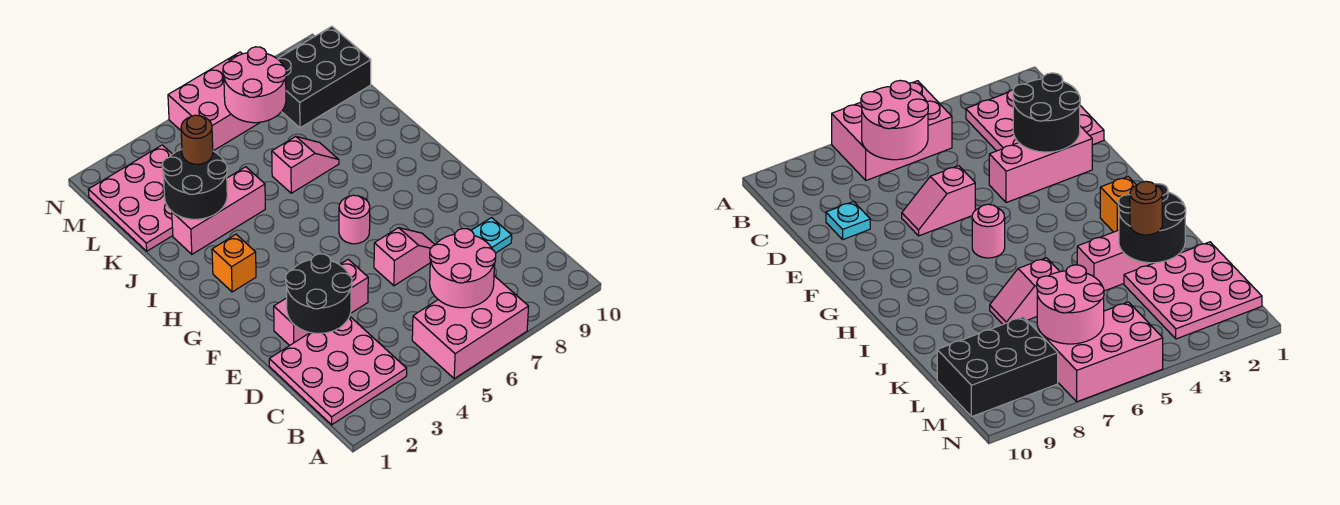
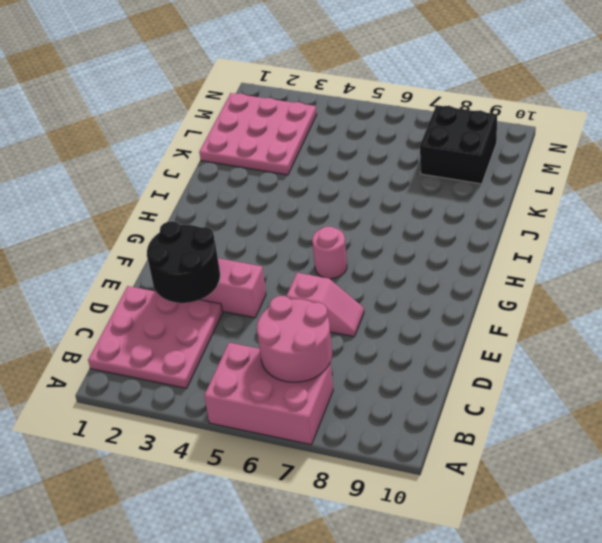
black brick L8:M9 level 1 -> black brick L8:M10 level 1
none -> cyan plate D9 level 1
none -> orange brick H2 level 1
none -> pink brick J2:J4 level 1

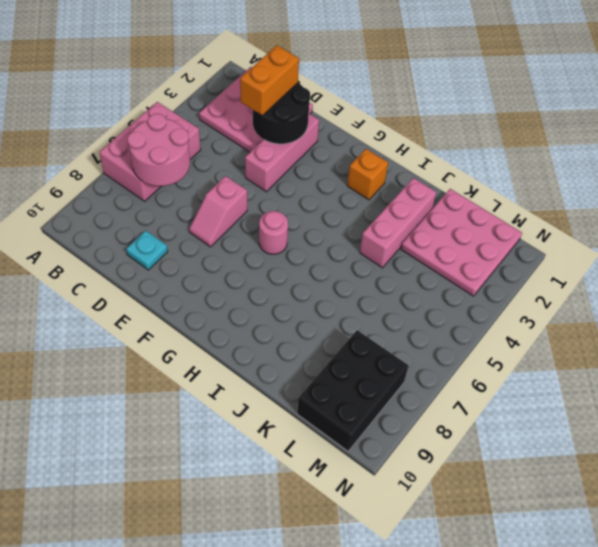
orange brick D2:D3 level 3 -> none
none -> pink slope J6:J7 level 1 top 6
none -> pink brick M5:N7 level 1
none -> black round brick J2:K3 level 2

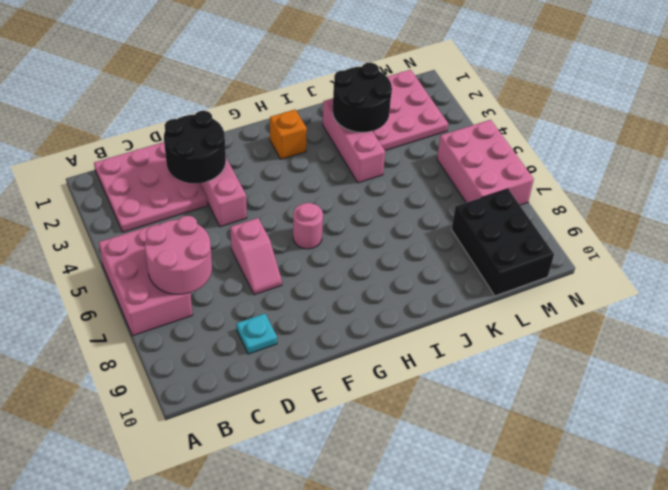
none -> pink slope J6:J7 level 1 top 6
none -> pink round brick L6:M7 level 2
none -> brown round brick K3 level 3

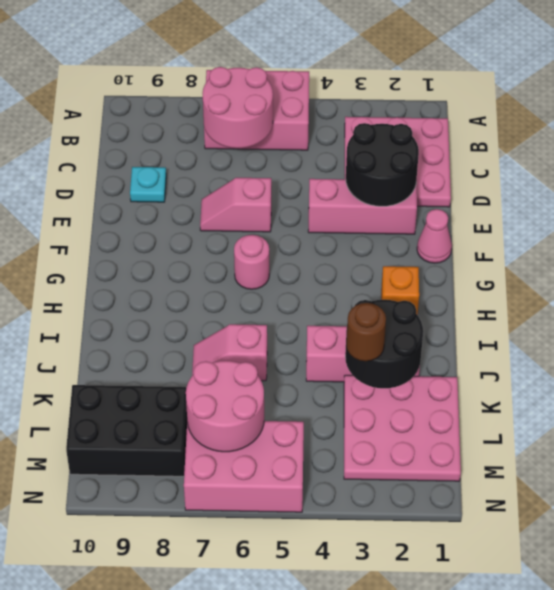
pink cone F1 level 1 -> none

